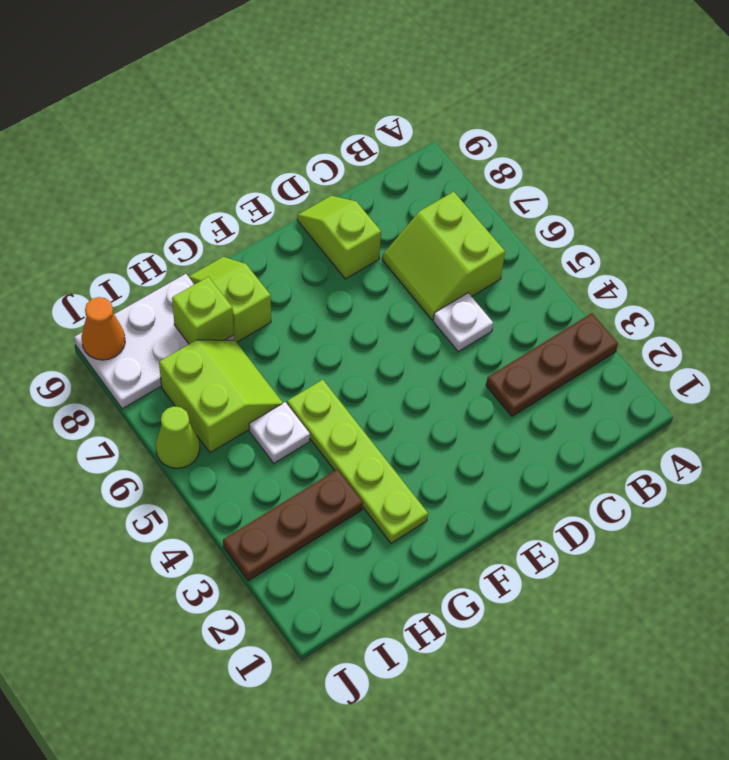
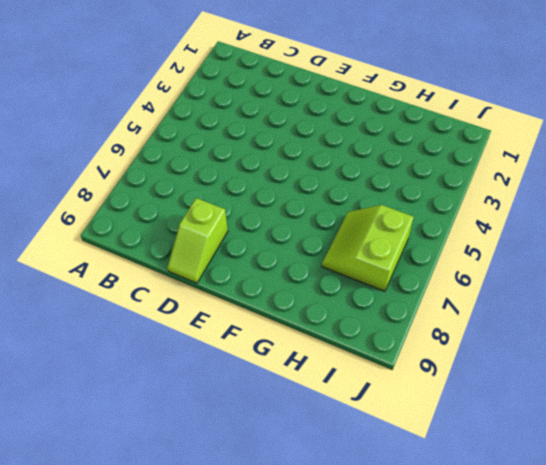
none -> brown plate A3:C3 level 1
none -> lime slope B6:C7 level 1 top B
none -> white plate C5 level 1

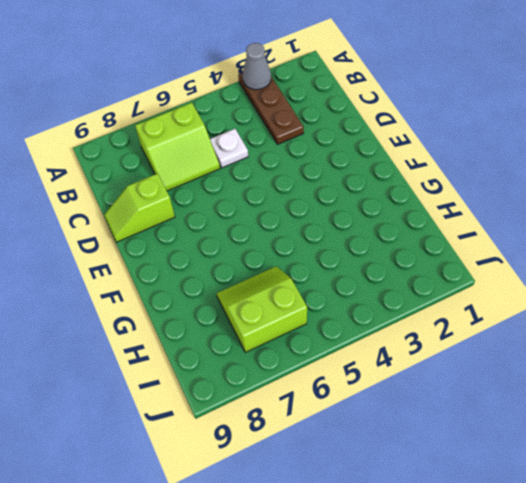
grey cone A3 level 2 -> none
none -> lime plate G2:G5 level 1
none -> lime slope G8:G9 level 1 top 8
none -> brown plate H3:J3 level 1

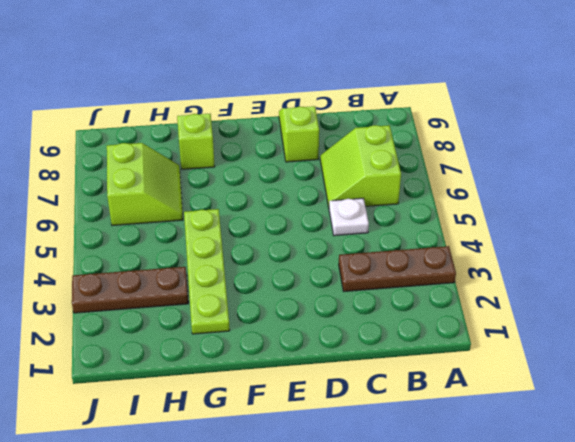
none -> white plate H5 level 1
none -> white plate H8:J9 level 1
none -> lime cone J6 level 1

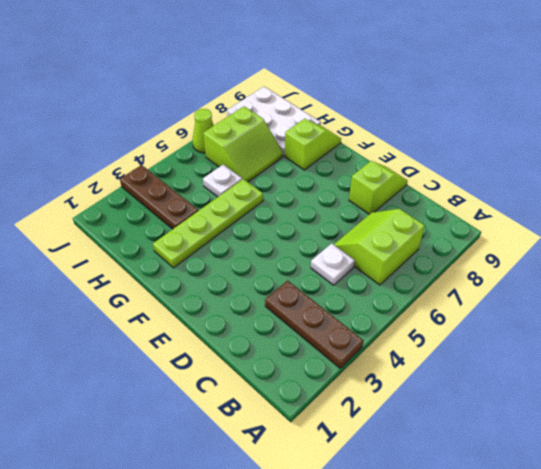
none -> lime brick H8 level 2
none -> orange cone J9 level 2

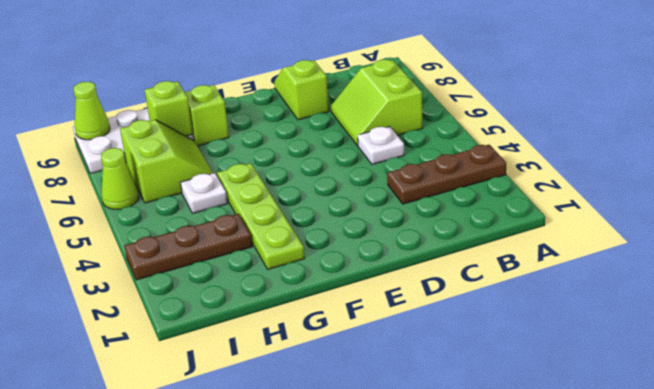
lime cone J9 level 2 -> orange cone J9 level 2

